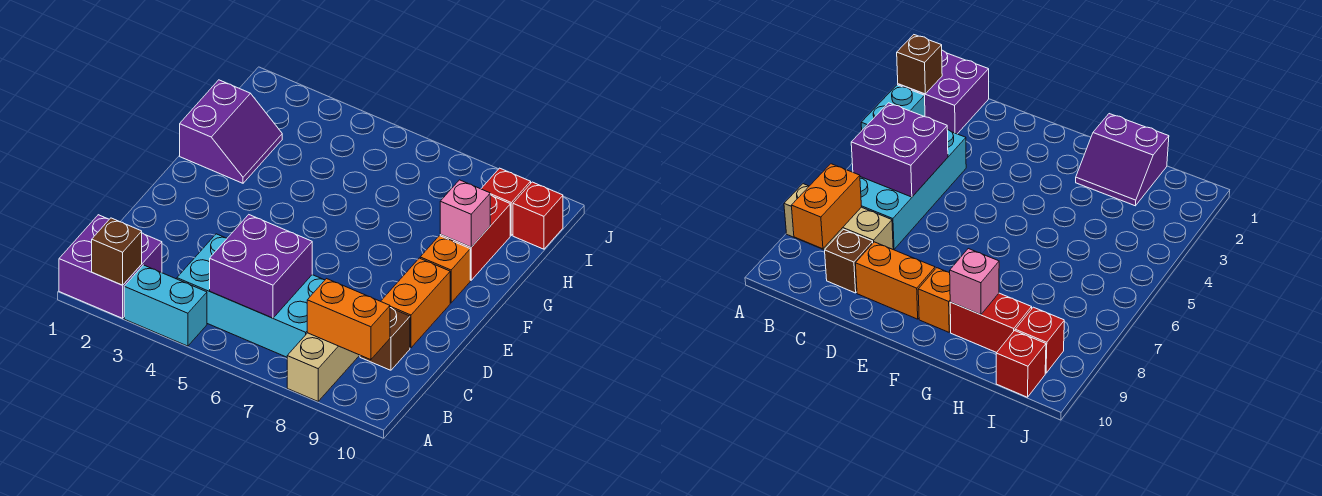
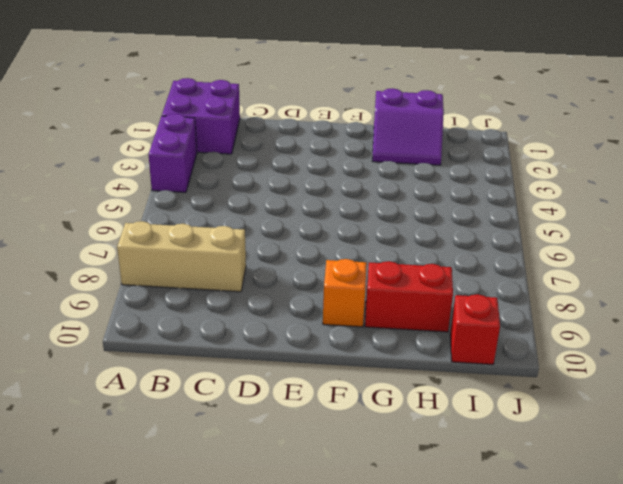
purple brick A3:A4 level 1 -> cyan brick A3:A4 level 1
none -> cyan brick B4:C7 level 1
none -> brown brick C9 level 1
none -> orange brick D9:E9 level 1

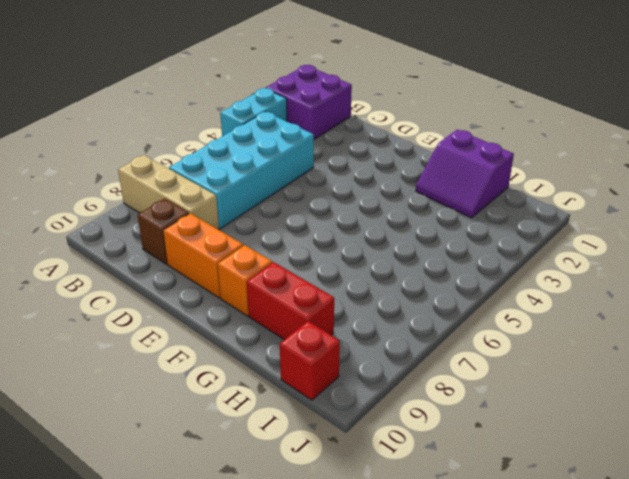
none -> red brick I9 level 1
none -> brown brick A2 level 2
none -> purple brick B5:C6 level 2

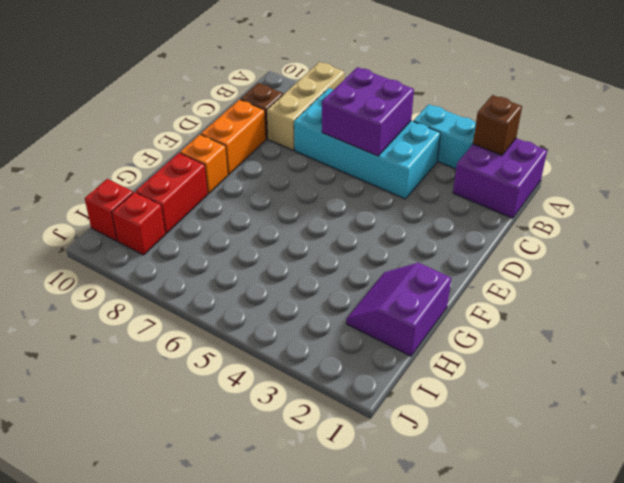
none -> orange brick B8:B9 level 2
none -> pink brick G9 level 2

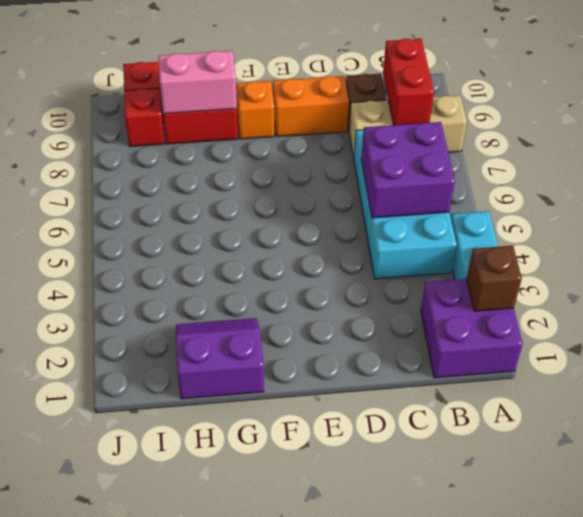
red brick B8:B9 level 2 -> orange brick B8:B9 level 2
pink brick G9:H9 level 2 -> pink brick G9 level 2

